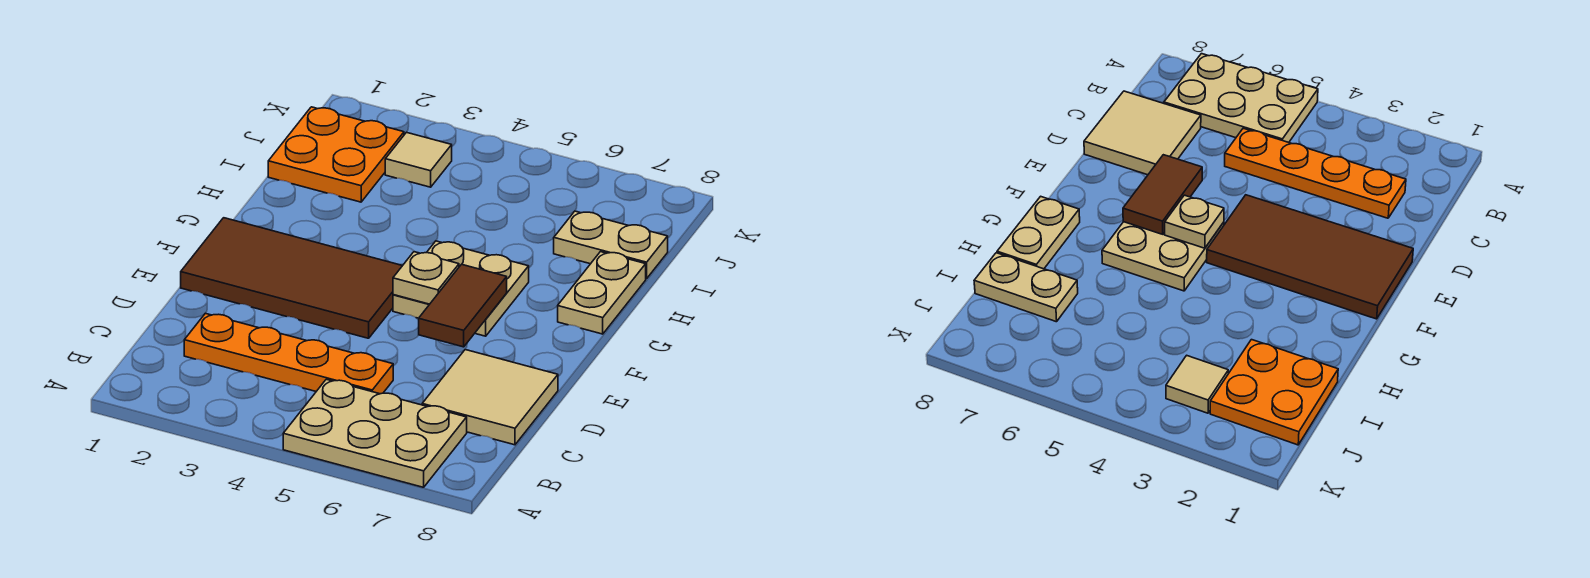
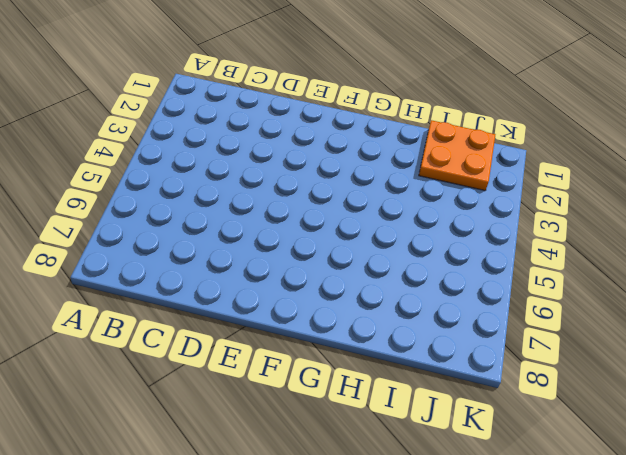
none -> tan plate A5:B7 level 1
none -> orange plate C2:C5 level 1

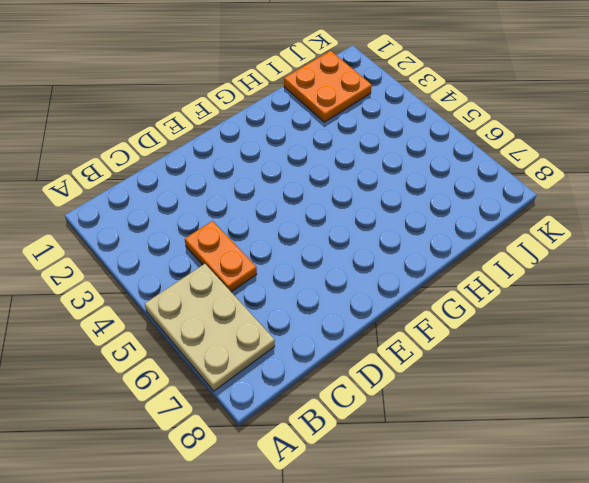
orange plate C4:C5 level 1 -> orange plate C2:C5 level 1
none -> tan tile C7:D8 level 1
none -> brown tile E1:F4 level 1

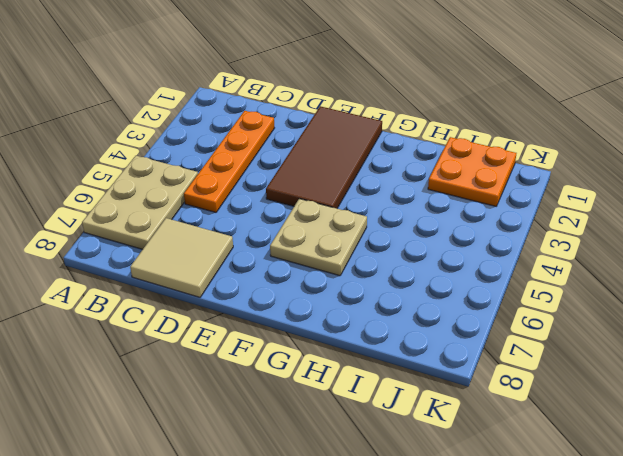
none -> tan plate G8:H8 level 1
none -> tan plate I7:I8 level 1

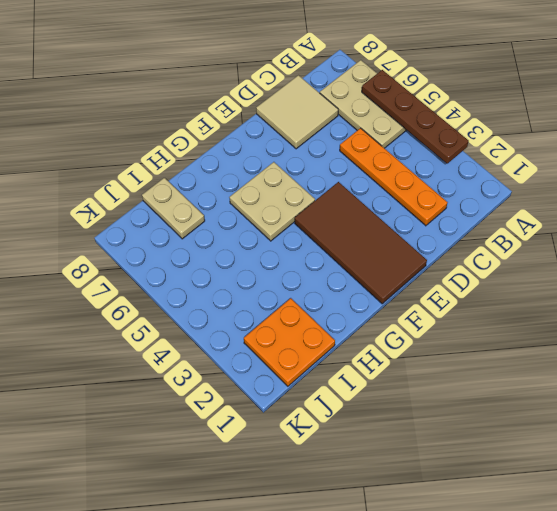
brown plate A3:A6 level 2 -> none
none -> tan plate G8:H8 level 1
none -> tan tile J3 level 1

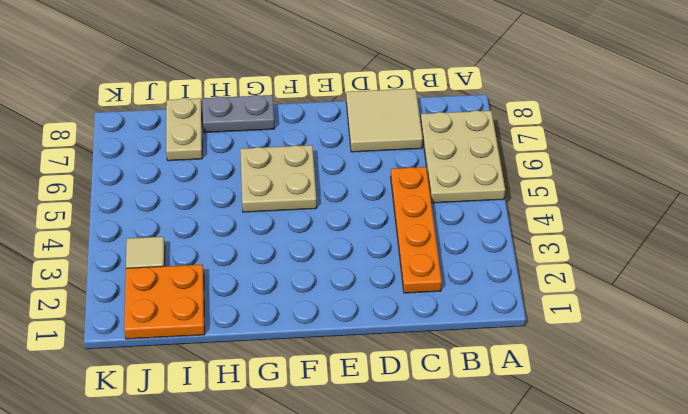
grey plate G8:H8 level 1 -> tan plate G8:H8 level 1
none -> brown tile E1:F4 level 1
none -> brown tile E6:F6 level 2

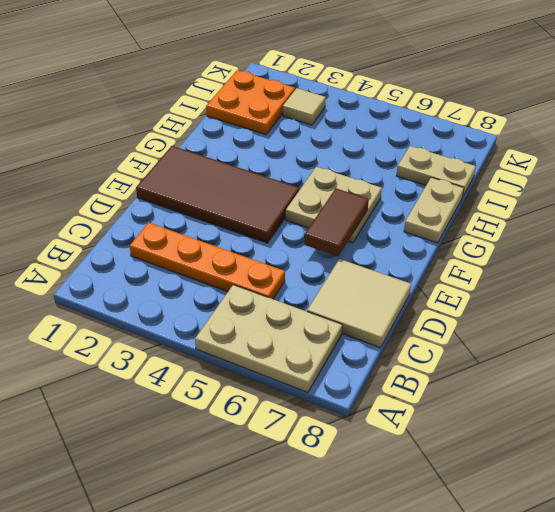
none -> tan plate F5 level 2

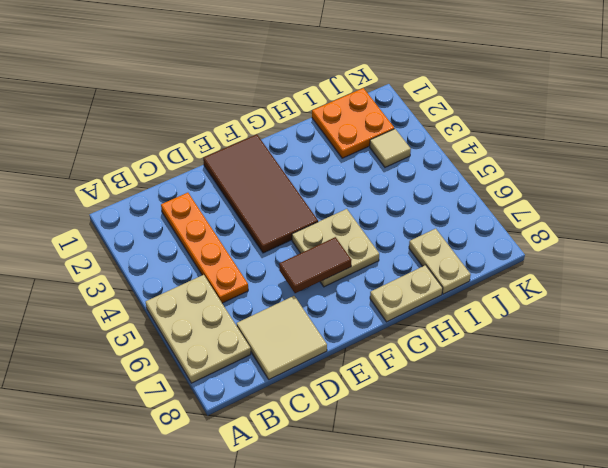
none -> tan plate F5 level 2

